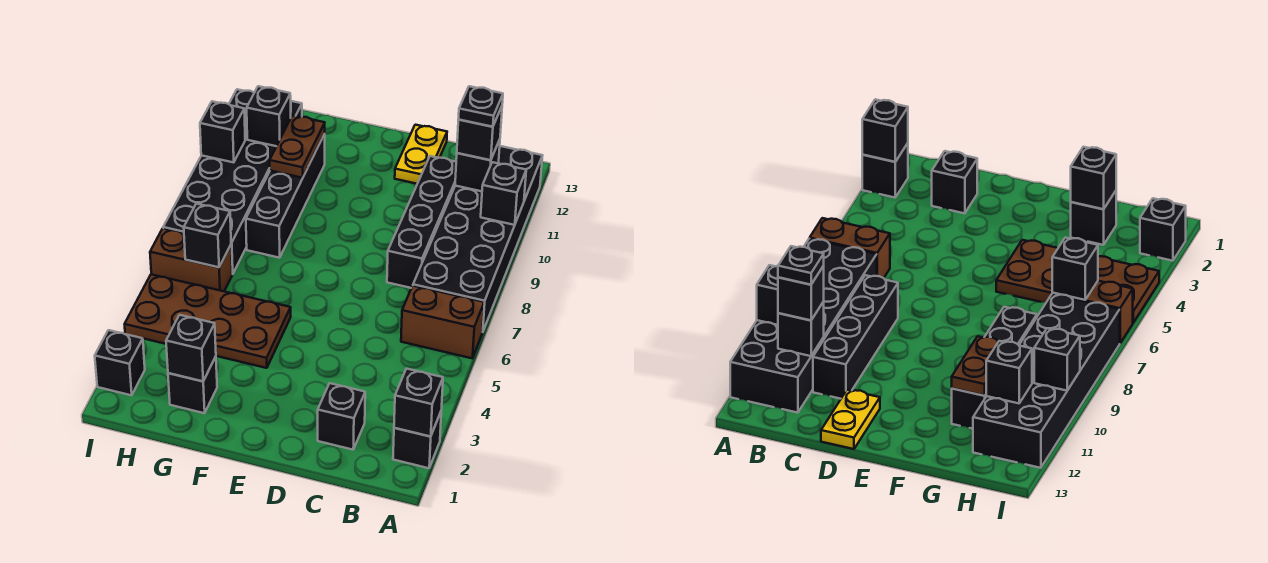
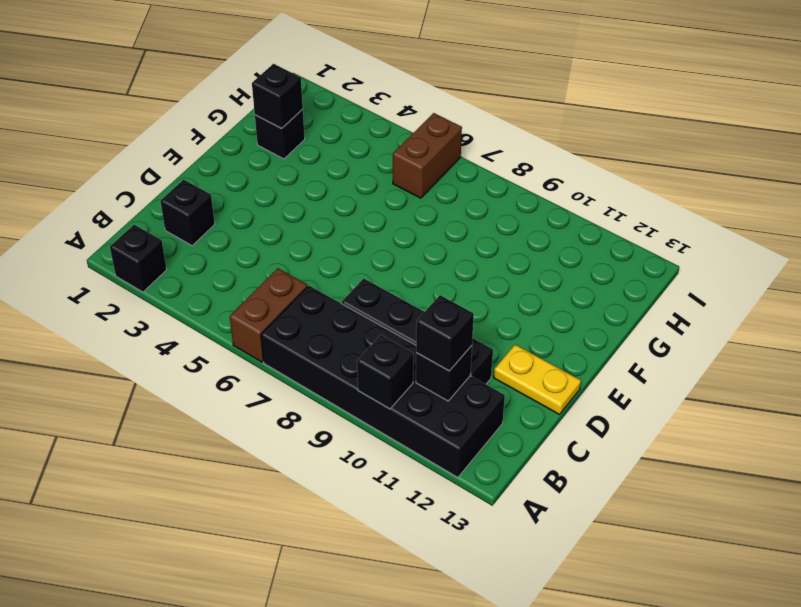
none -> brown plate F4:I5 level 1
none -> black brick G8:G11 level 1
none -> black brick H7:I12 level 1

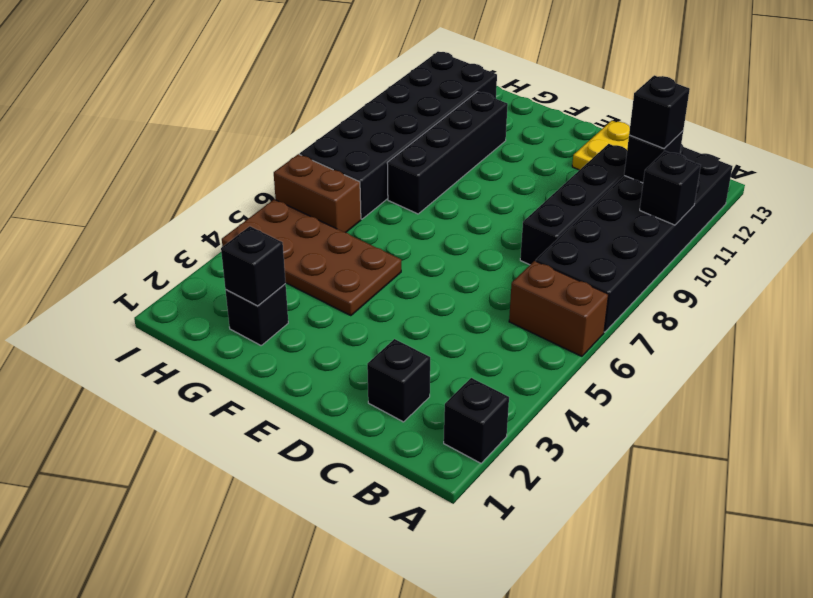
none -> black brick I2 level 1
none -> black brick A2 level 2
none -> brown plate G10:G11 level 2

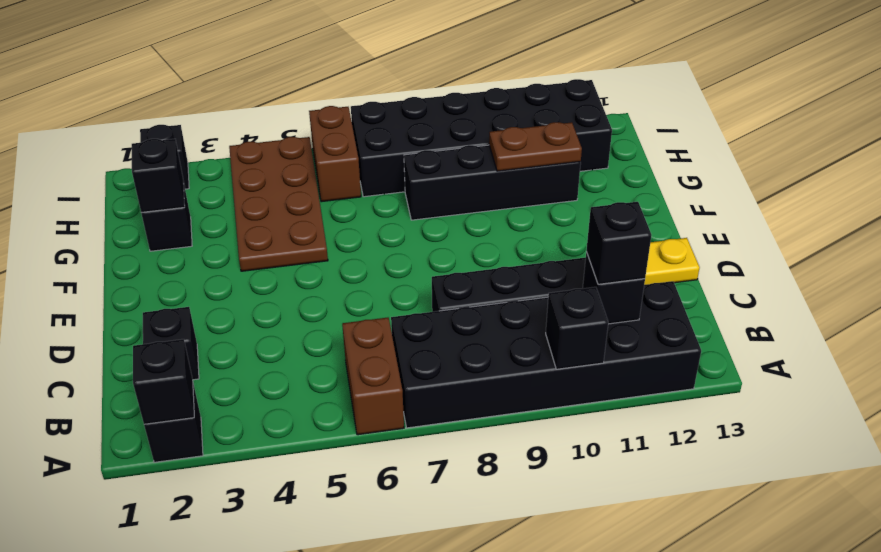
none -> black brick H6 level 2
none -> black brick H11 level 2
none -> black brick I10 level 2

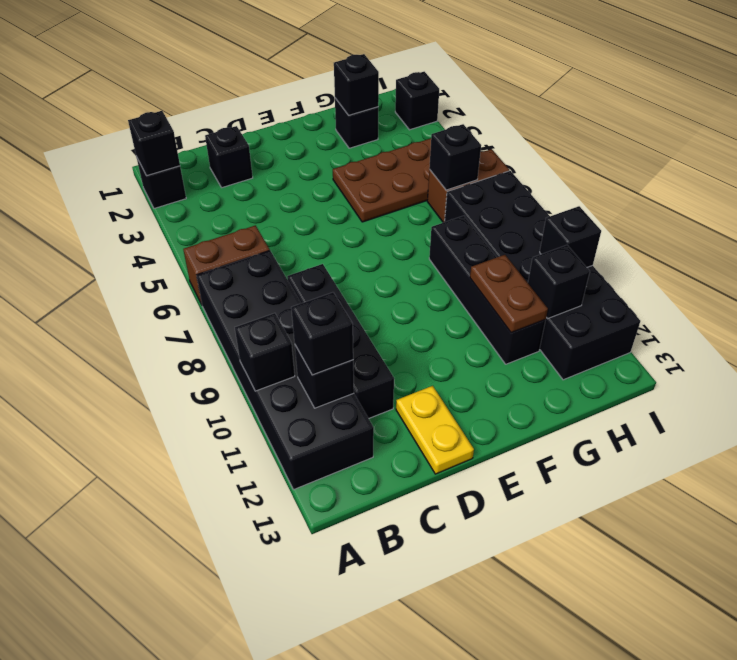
none -> black plate B11 level 4

